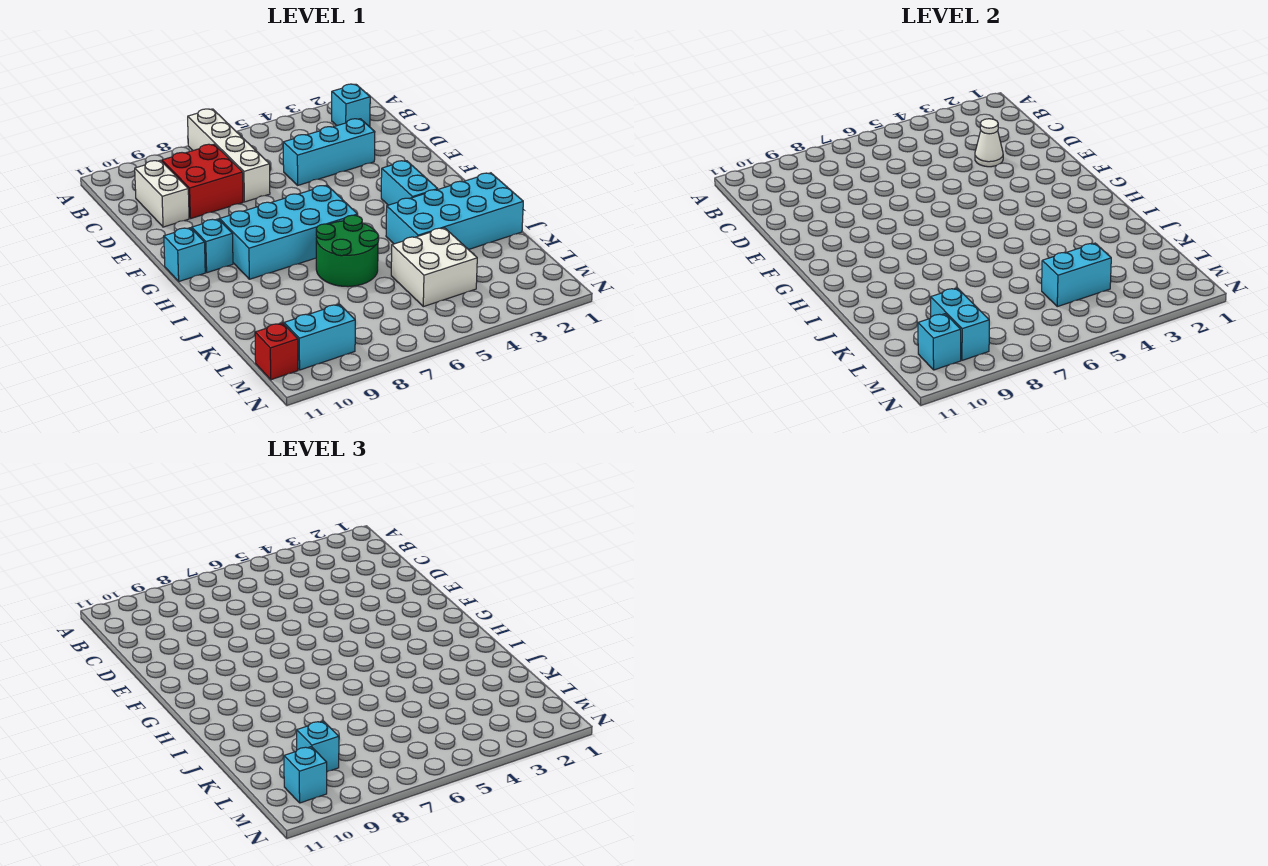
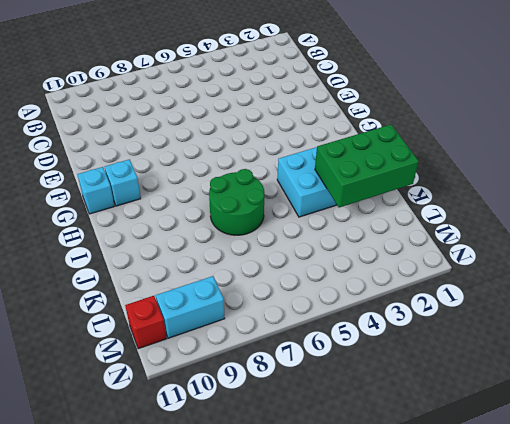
green brick J1:K3 level 2 -> none
none -> white brick A7:D7 level 1
none -> cyan brick B2 level 1
none -> red brick C8:D9 level 1

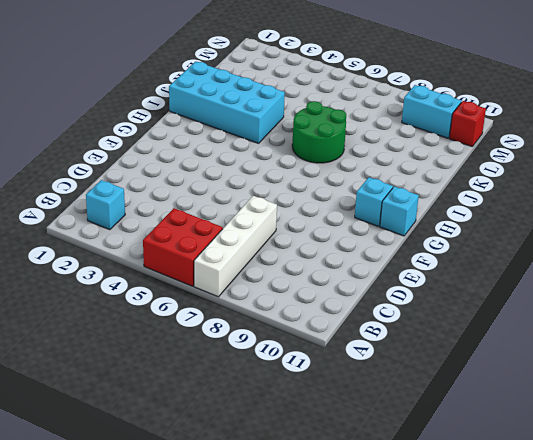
red brick A5:B6 level 1 -> red brick C8:D9 level 1
none -> white brick C10:D10 level 1
none -> cyan brick D3:D5 level 1
none -> cyan brick G3:H3 level 1

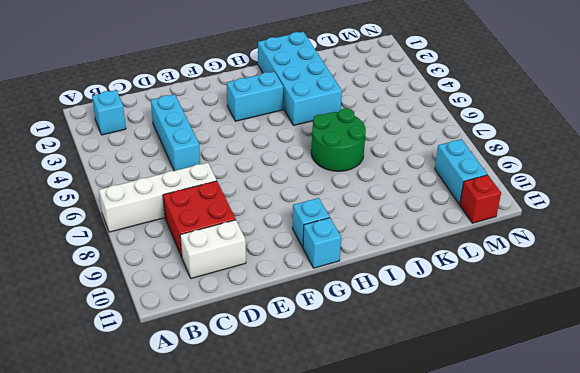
none -> cyan brick G6:H9 level 1
none -> white brick K4:L5 level 1
none -> white cone D3 level 2

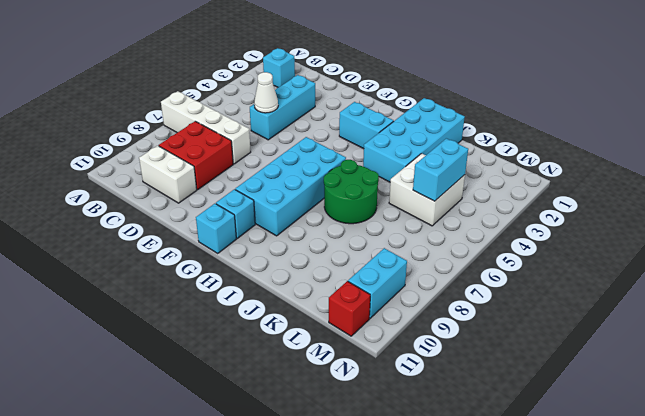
white cone D5 level 2 -> white cone D3 level 2
none -> cyan brick L9:M9 level 2
none -> cyan brick M10 level 2
none -> cyan brick L9 level 3

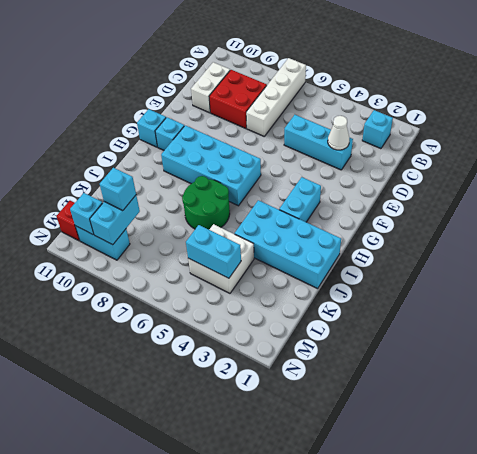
none -> cyan brick M10 level 3

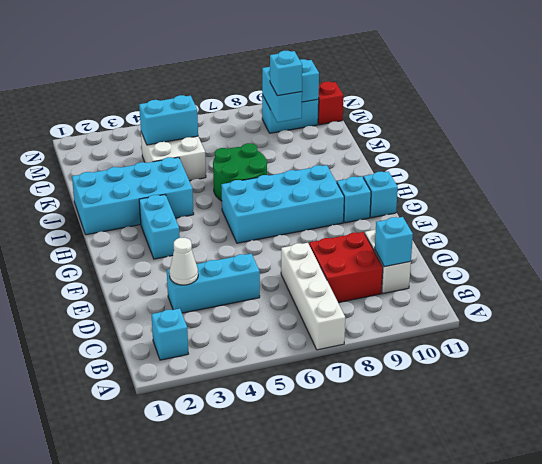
cyan brick C10 level 2 -> cyan brick M10 level 3

